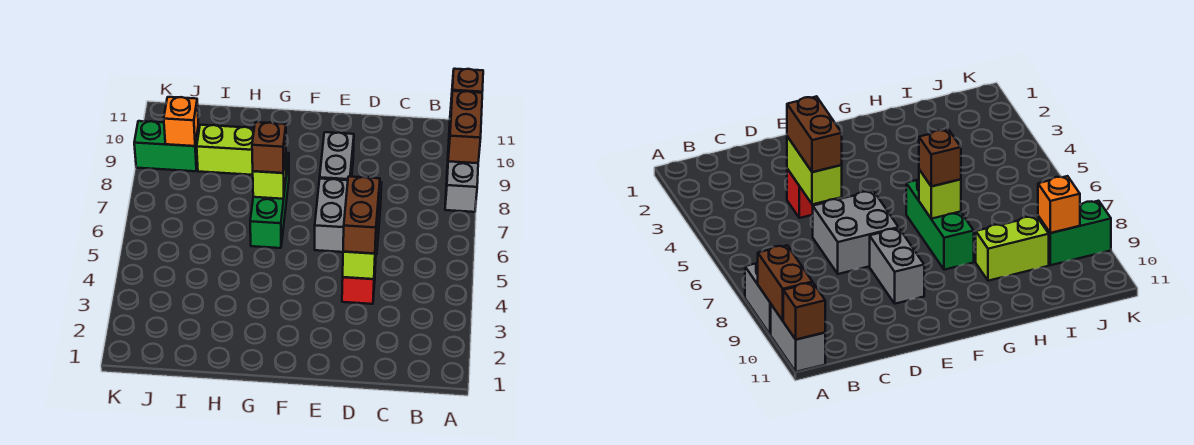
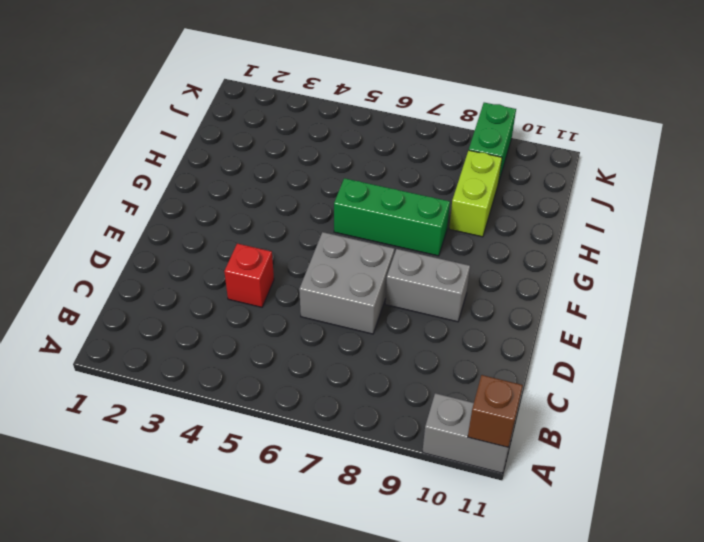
none -> grey brick A8:A9 level 1
none -> brown brick A9:A10 level 2
none -> lime brick D4:D5 level 2

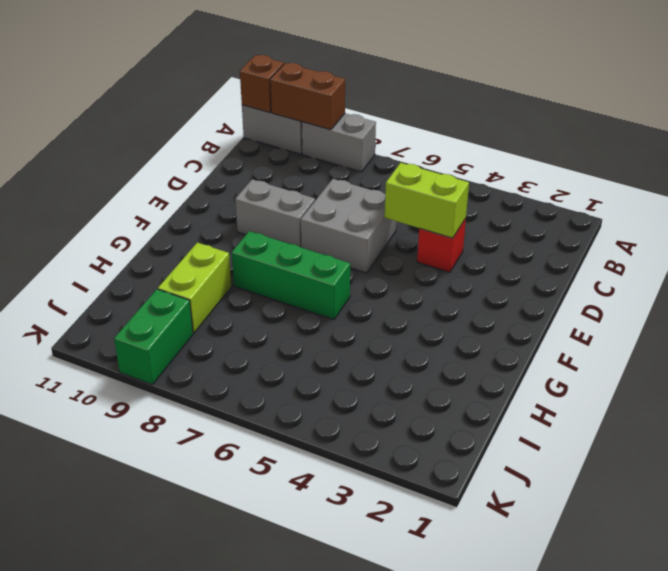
none -> lime brick G7 level 2
none -> orange brick J9 level 2
none -> brown brick D4:D5 level 3

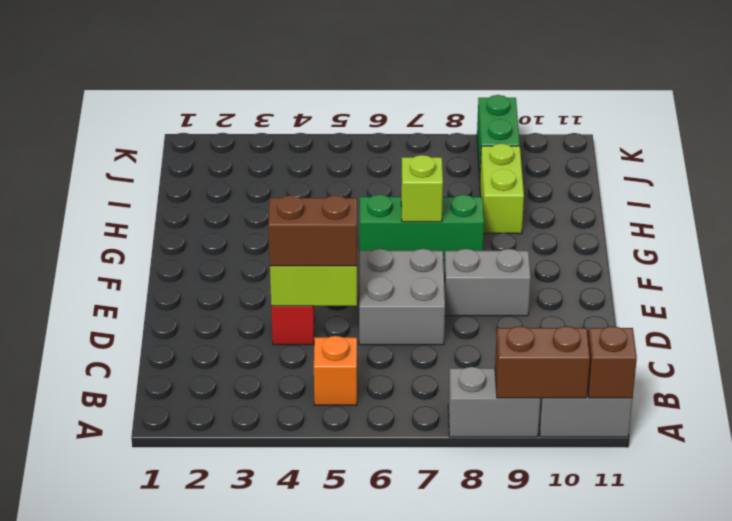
orange brick B5 level 1 -> orange brick J9 level 2
none -> brown brick G7 level 3

